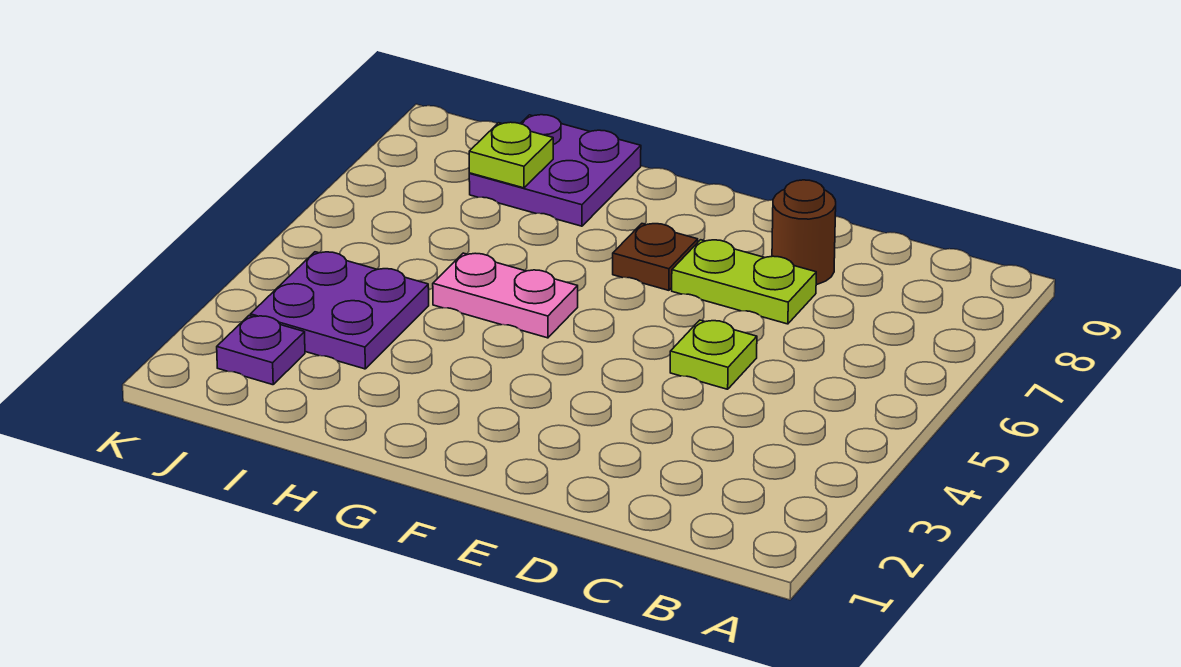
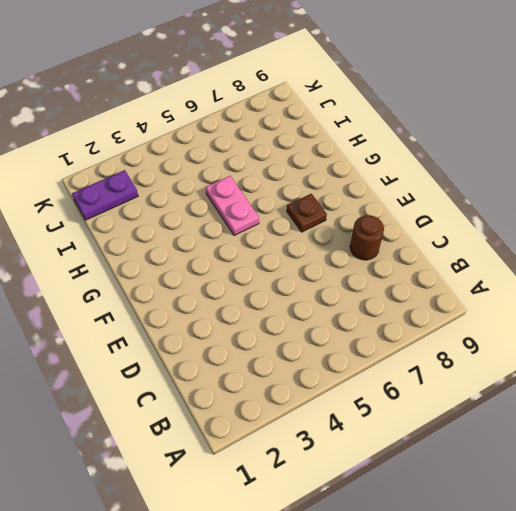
purple plate J1:J2 level 1 -> purple plate J2 level 1
none -> lime plate D5 level 1
none -> lime plate D7:E7 level 1

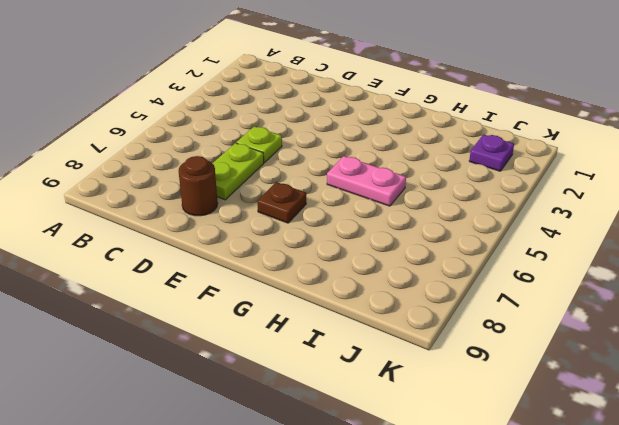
lime plate D6:D7 level 1 -> lime plate D7:E7 level 1
none -> purple plate H8:I9 level 1
none -> purple plate I3:J4 level 1

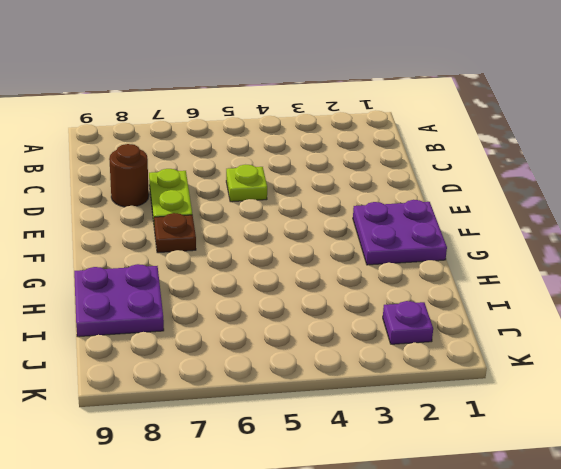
purple plate F1:G2 level 1 -> purple plate I3:J4 level 1
none -> pink plate G5:H5 level 1
none -> lime plate I8 level 2

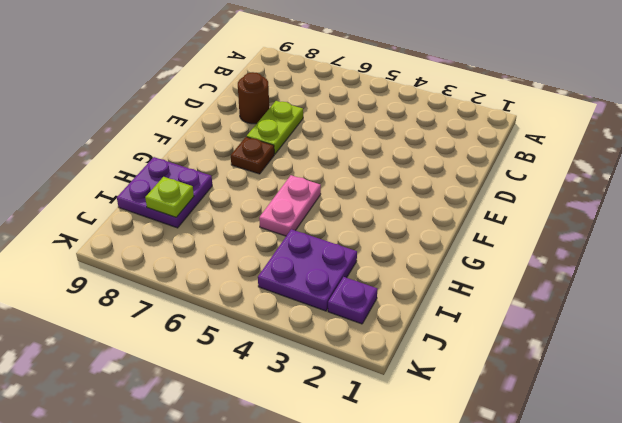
none -> lime plate D5 level 1

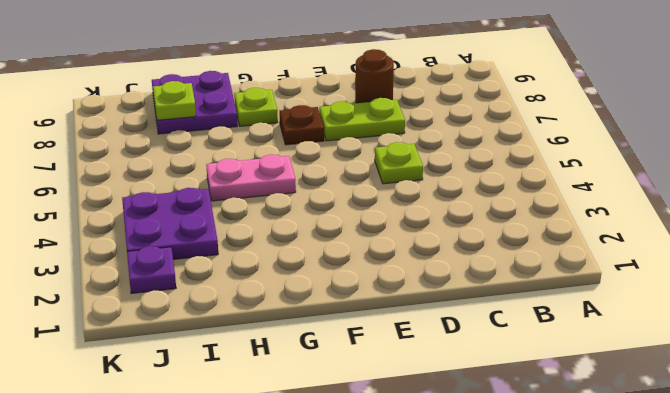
lime plate G8 level 1 -> none

